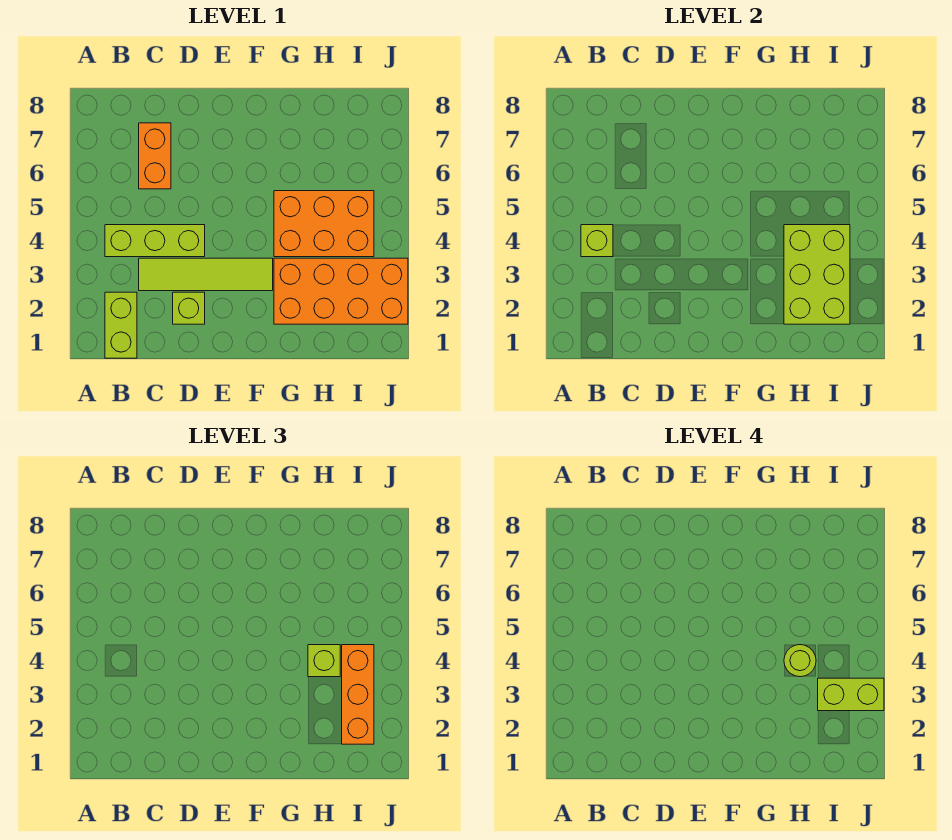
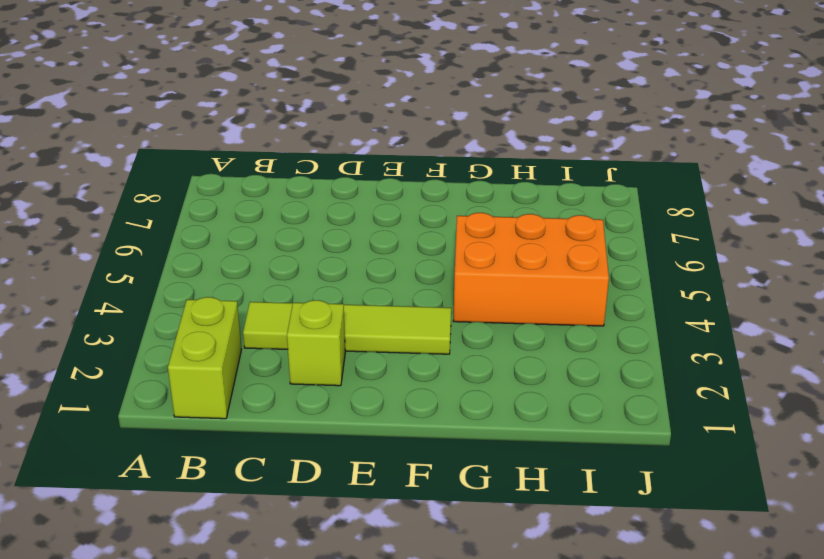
none -> lime brick B4:D4 level 1
none -> orange brick C6:C7 level 1
none -> orange brick G2:J3 level 1

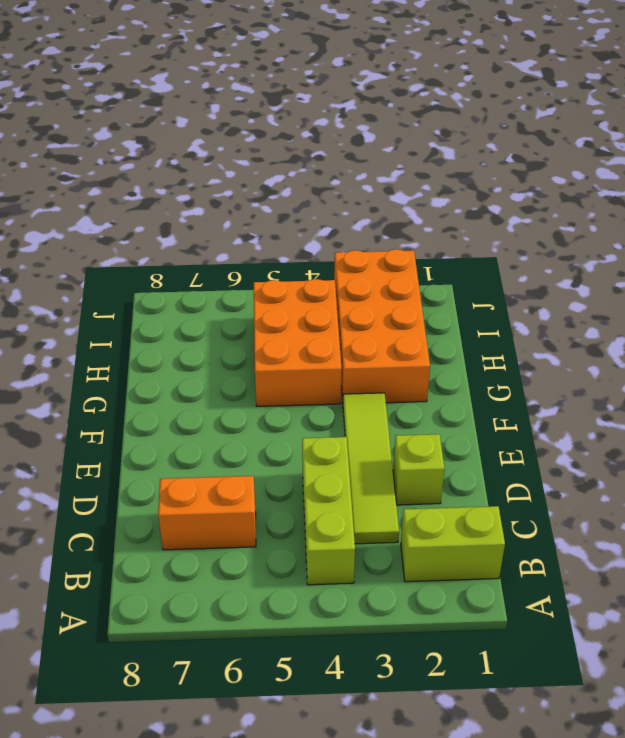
none -> lime brick B4 level 2
none -> lime brick H2:I4 level 2
none -> lime brick H4 level 3

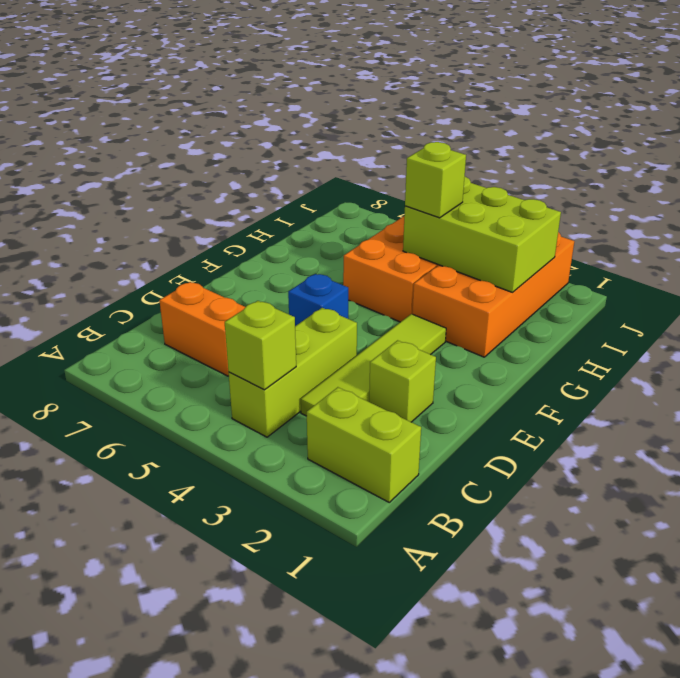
blue brick E5 level 1 -> none
none -> orange brick I2:I4 level 3
none -> lime round brick H4 level 4
none -> lime brick I3:J3 level 4

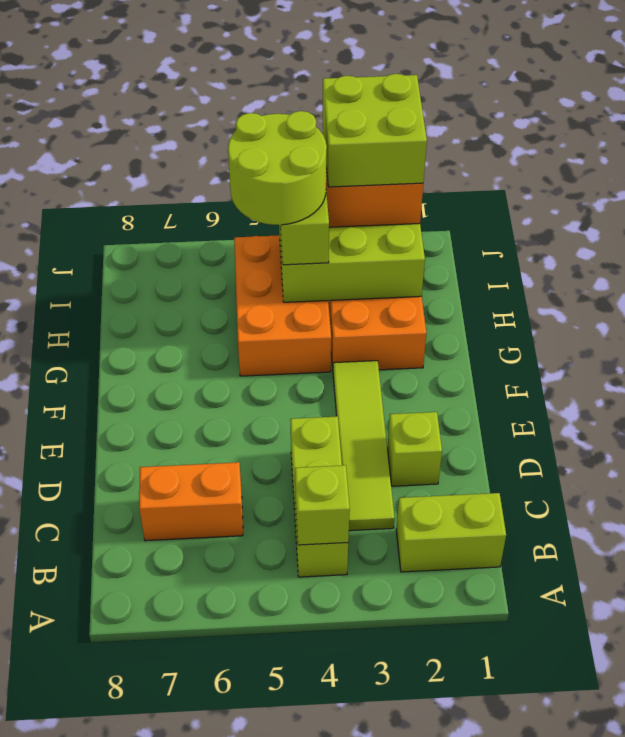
lime round brick H4:I5 level 4 -> lime round brick H4 level 4
lime brick I2:J3 level 4 -> lime brick I3:J3 level 4

